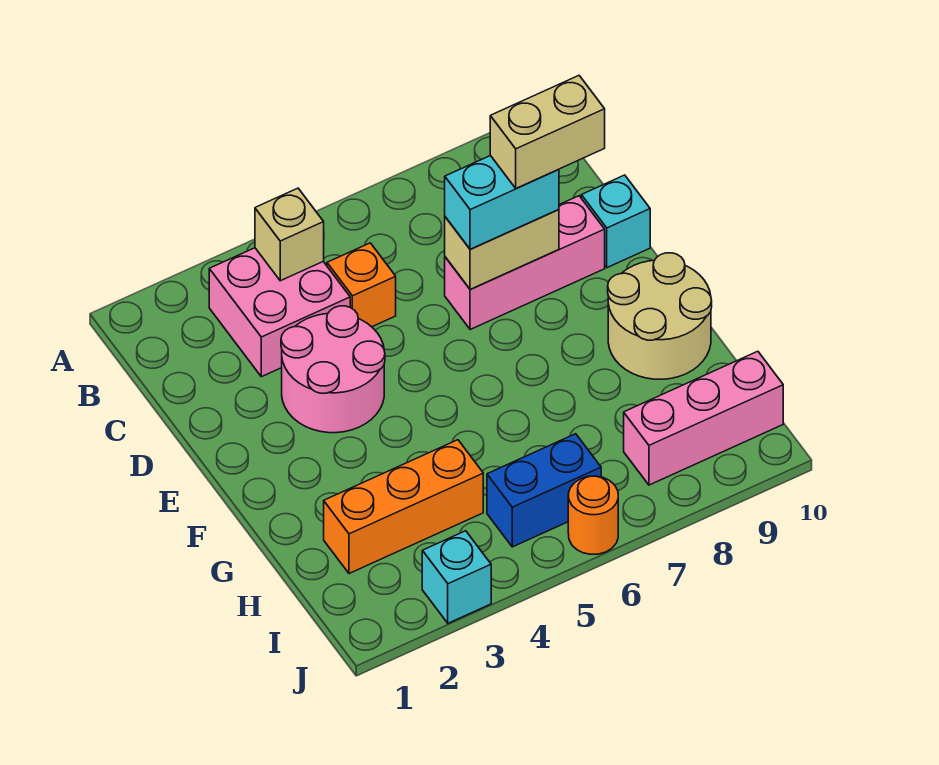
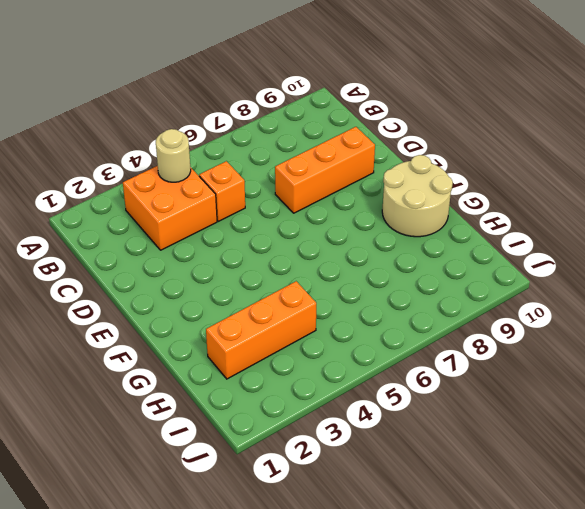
orange brick B3:C4 level 1 -> pink brick B3:C4 level 1
tan round brick B4 level 2 -> tan brick B4 level 2
orange brick D7:D9 level 1 -> pink brick D7:D9 level 1
none -> pink round brick D3:E4 level 1
none -> cyan brick D10 level 1
none -> blue brick I5:I6 level 1

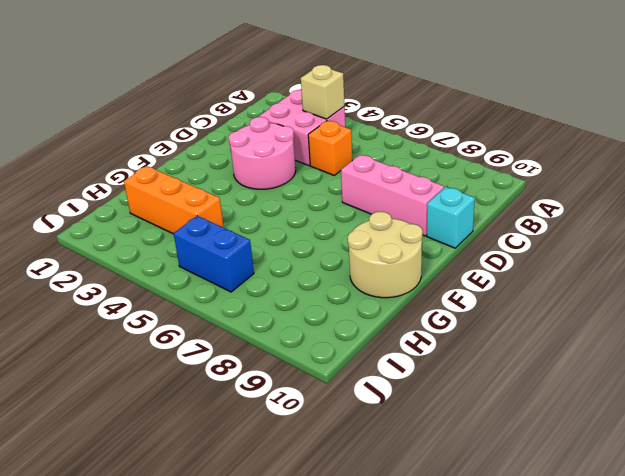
none -> pink brick I8:I10 level 1
none -> cyan brick J3 level 1
none -> orange round brick J6 level 1

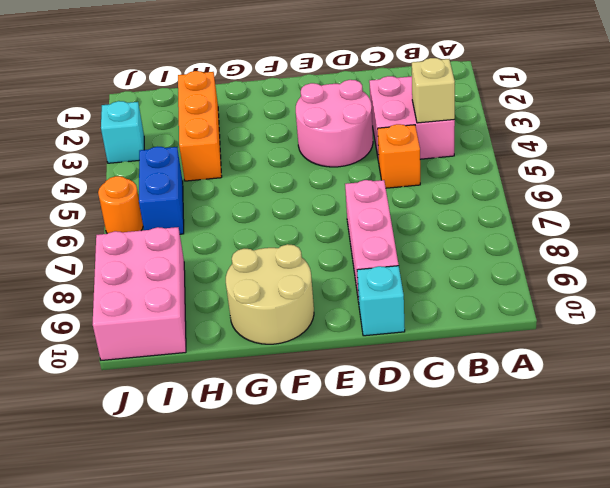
pink brick I8:J10 level 1 -> pink brick I8:I10 level 1
none -> tan brick D7:D8 level 2
none -> cyan brick D7:D8 level 3
none -> tan brick D8:D9 level 4

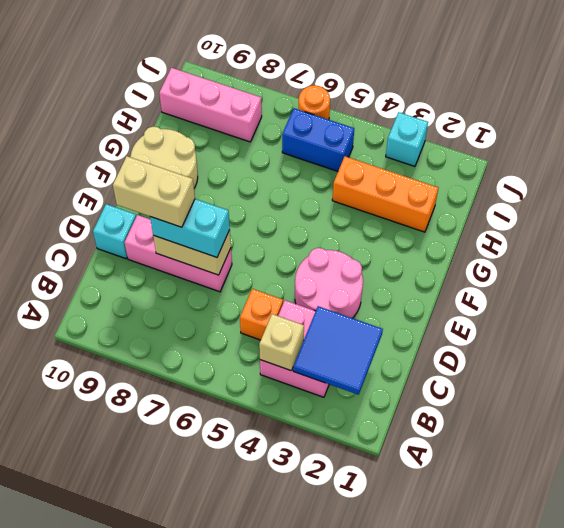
blue tile B2:C3 level 2 -> none

